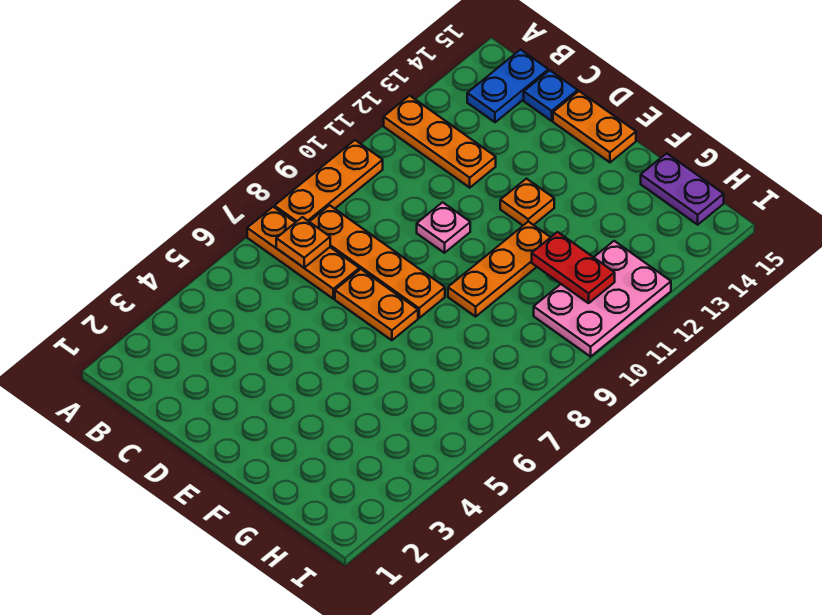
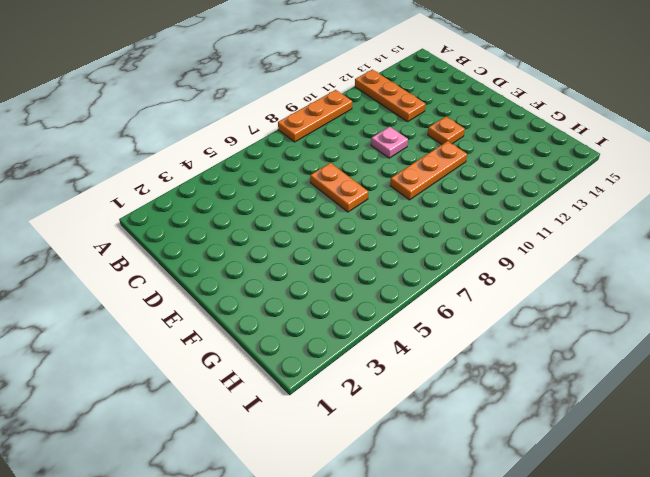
none -> orange plate A7:C7 level 1
none -> orange plate B8:E8 level 1
none -> blue plate B14:B15 level 1

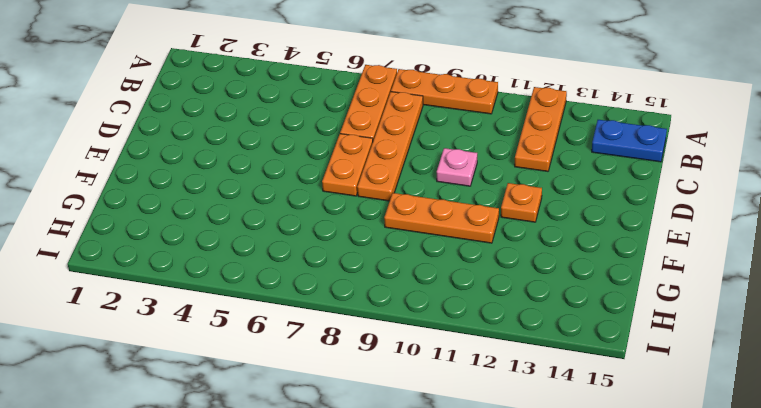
none -> blue plate C15 level 1
none -> orange plate D15:E15 level 1
none -> purple plate G15:H15 level 1

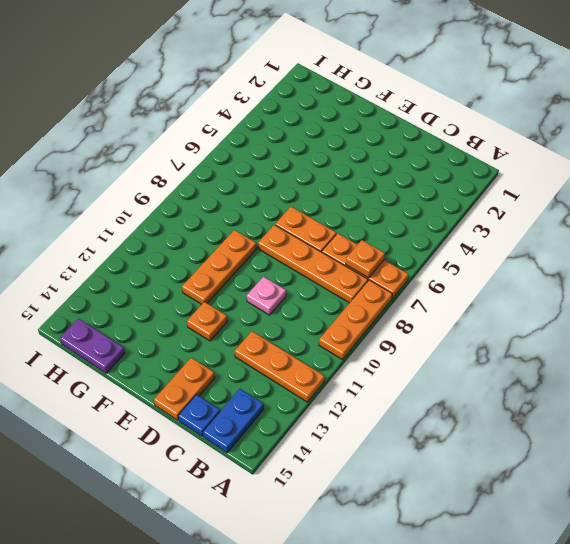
orange plate D14:D15 level 1 -> orange plate D15:E15 level 1
none -> pink plate H10:I12 level 1
none -> red plate G11:H11 level 2

